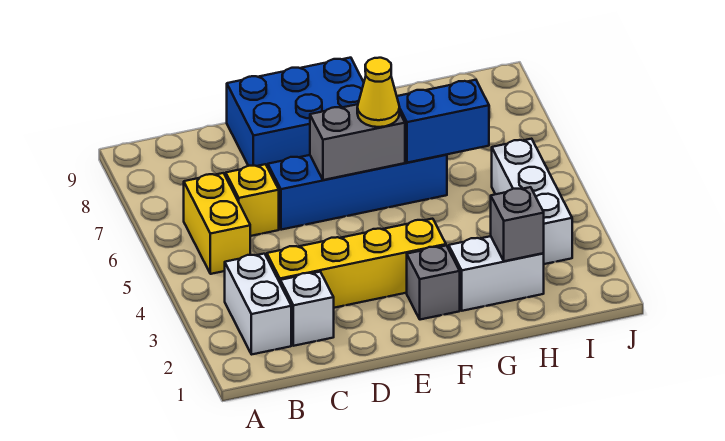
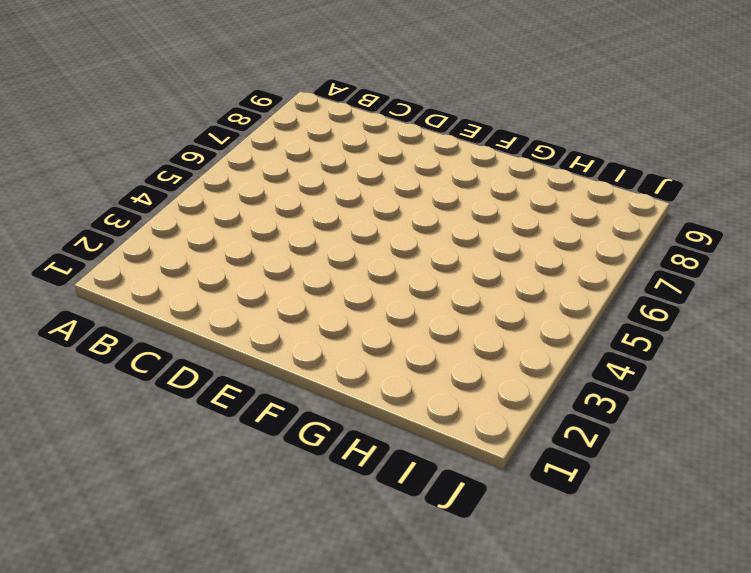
none -> white brick B2:B3 level 1
none -> yellow brick B5:B6 level 1
none -> white brick C2 level 1

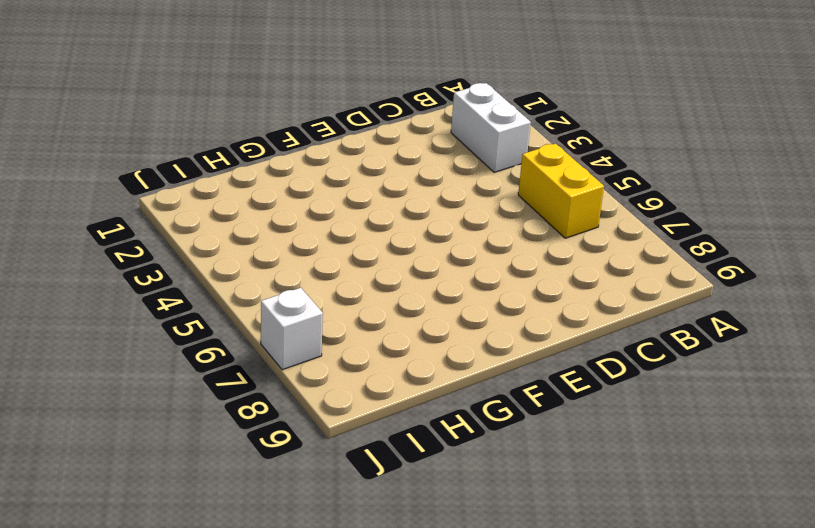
white brick J7 level 1 -> white brick C2 level 1
none -> yellow brick C3:F3 level 1
none -> yellow brick C6 level 1
none -> blue brick D6:G6 level 1

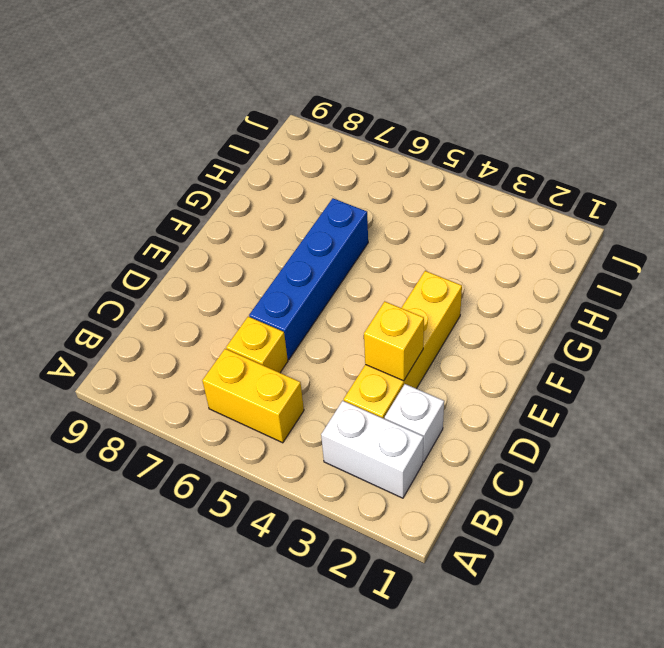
yellow brick D3 level 2 -> none
none -> blue brick D8:F9 level 1
none -> grey brick F2 level 1
none -> white brick G2:H2 level 1

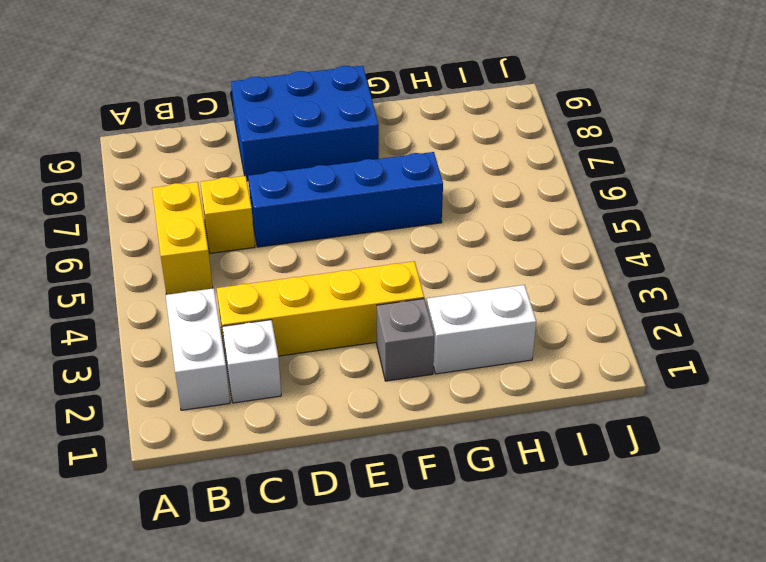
none -> white brick I3:I5 level 1
none -> grey brick E6:F6 level 2
none -> blue brick G6:H6 level 2

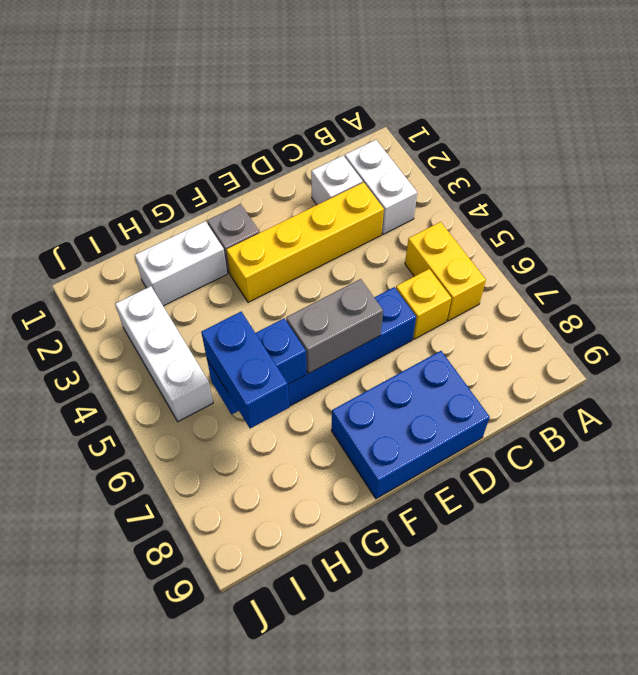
blue brick H6:H7 level 3 -> none
none -> grey brick H2 level 2
none -> yellow cone F6 level 3

